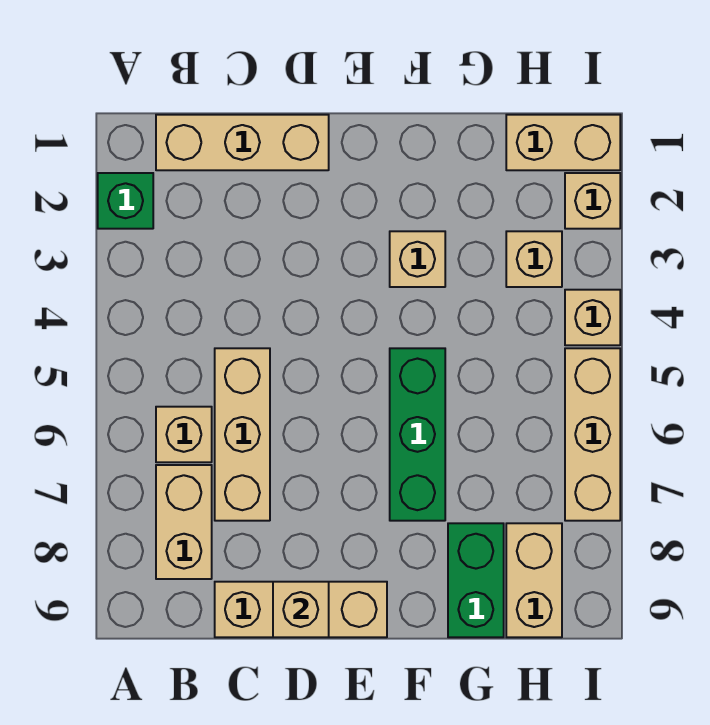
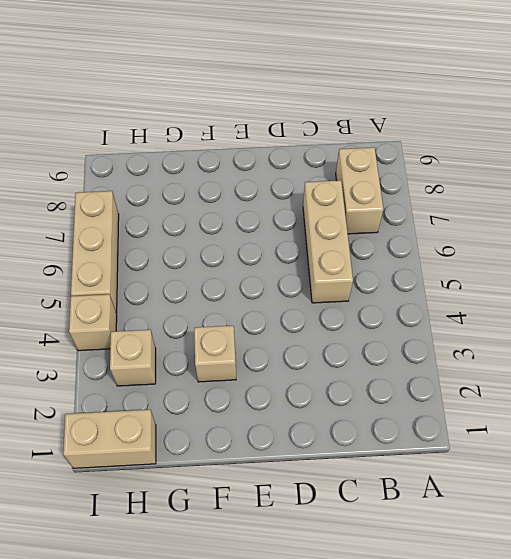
none -> green brick A2 level 1
none -> tan brick B1:D1 level 1
none -> tan brick B6 level 1

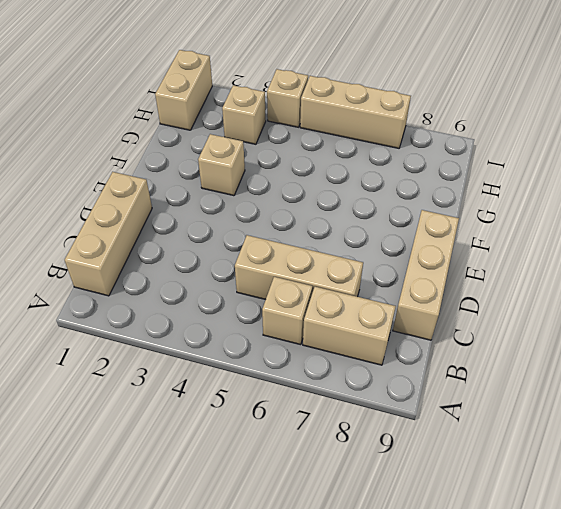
none -> green brick A2 level 1
none -> green brick F5:F7 level 1
none -> green brick G8:G9 level 1

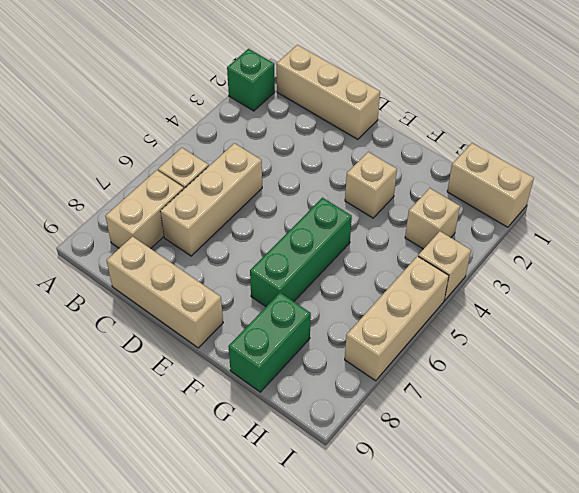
none -> tan brick H8:H9 level 1
none -> tan brick I2 level 1
none -> tan brick D9 level 2

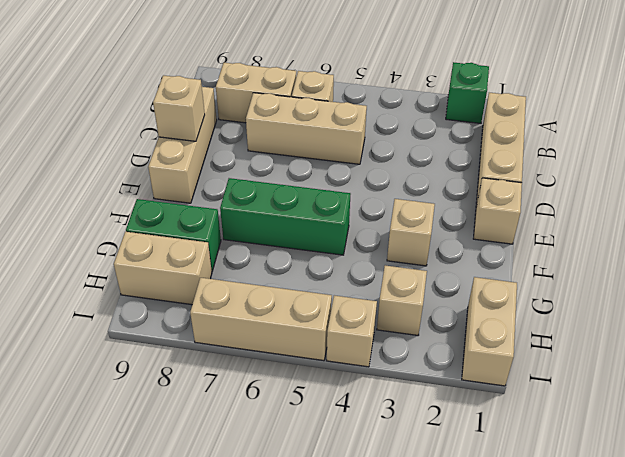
tan brick E1 level 1 -> tan brick I2 level 1

